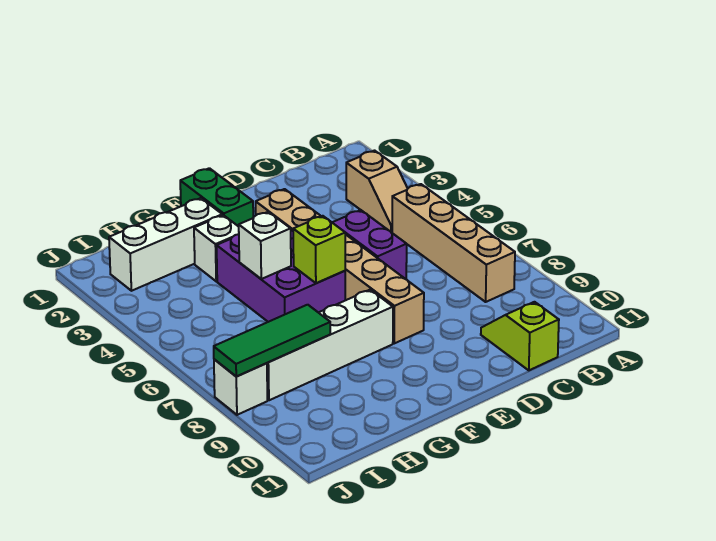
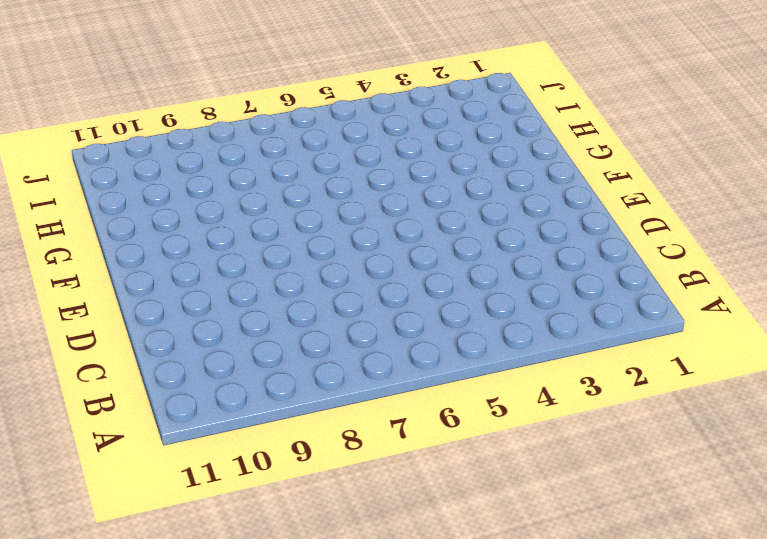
none -> tan slope B3:B4 level 1 top 3
none -> tan brick B5:B8 level 1
none -> lime slope C10:C11 level 1 top 11

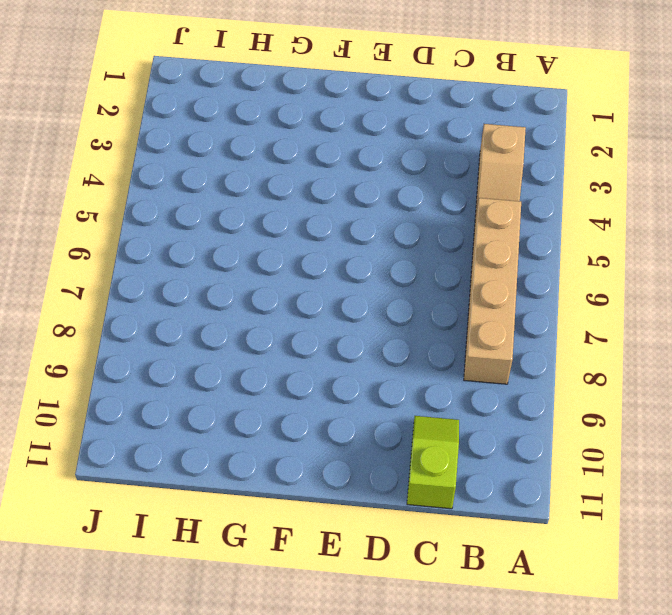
none -> purple brick D5:D6 level 1
none -> tan brick E3:E8 level 1
none -> green brick F1:F2 level 1

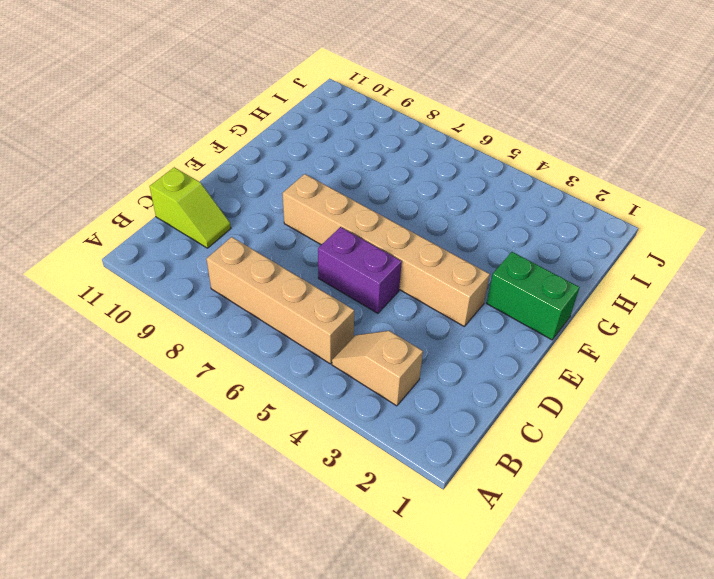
none -> purple brick F4:G6 level 1
none -> white brick F8:I8 level 1
none -> white brick G2:I2 level 1

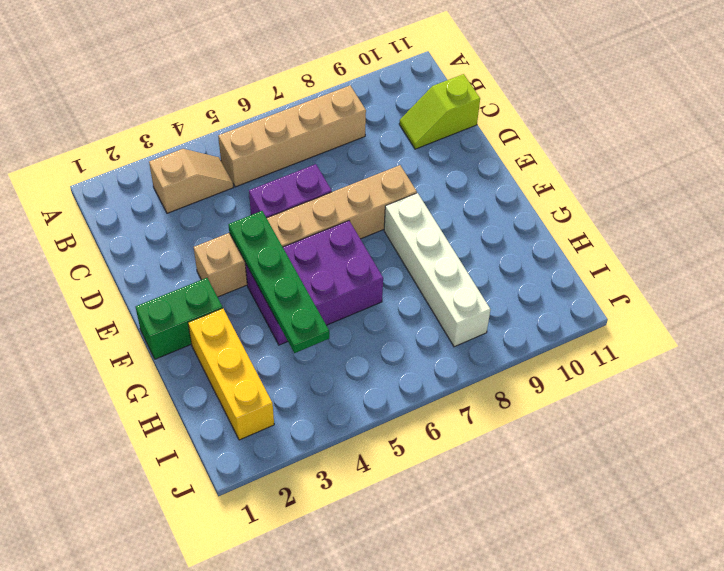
green plate E4:H4 level 2 -> none
yellow brick G2:I2 level 1 -> white brick G2:I2 level 1
none -> white brick G3 level 1
none -> white brick J8 level 1
none -> lime brick F6 level 2

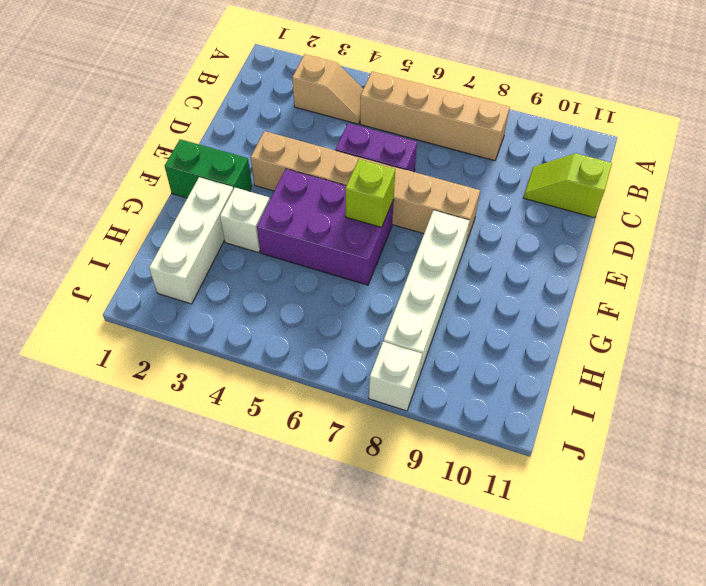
none -> white brick G5 level 2
none -> green tile H8:J8 level 2

